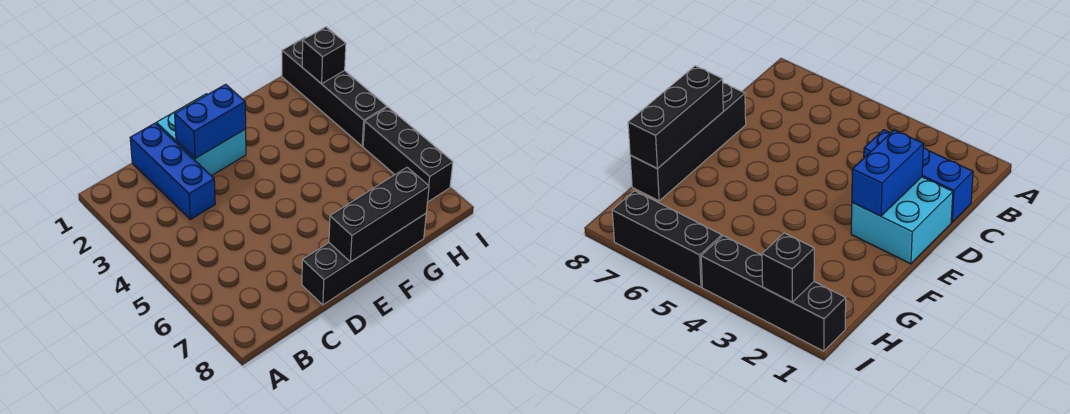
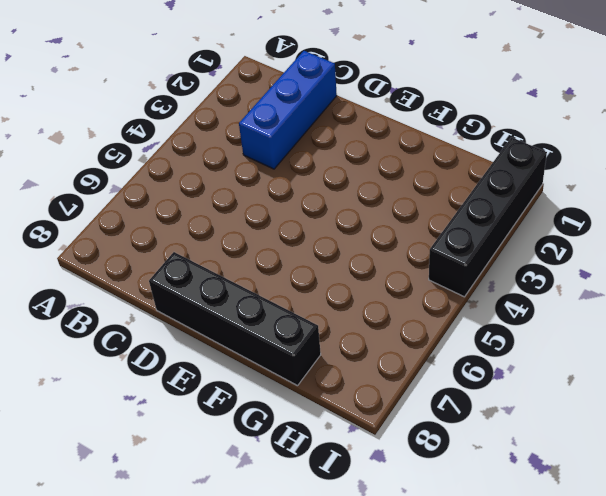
none -> cyan brick D1:E2 level 1
none -> black brick I5:I7 level 1

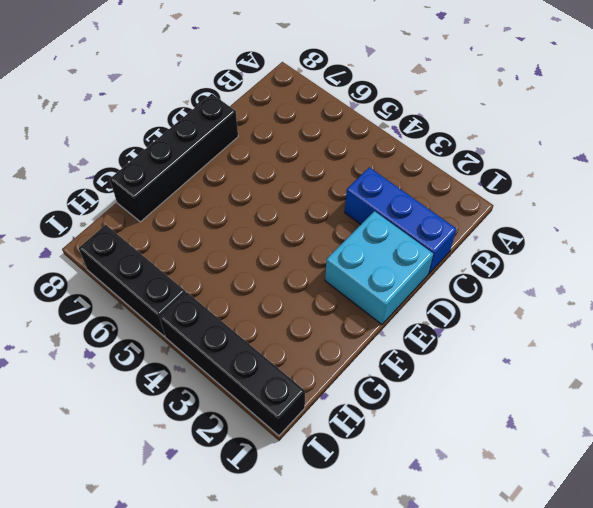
none -> blue brick D2:E2 level 2
none -> black brick E8:G8 level 2

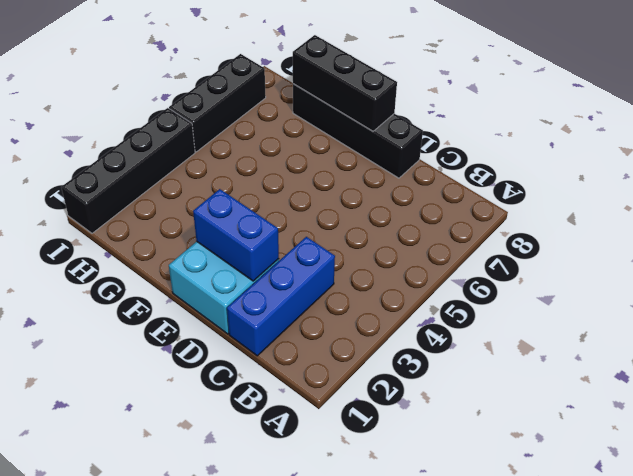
none -> black brick I2 level 2

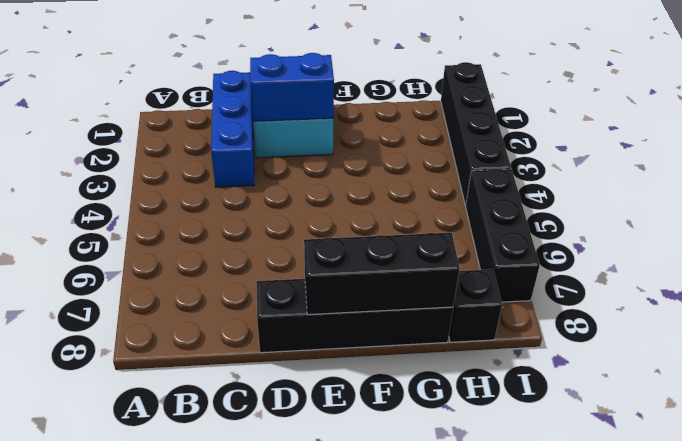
black brick H8 level 1 -> black brick I2 level 2

